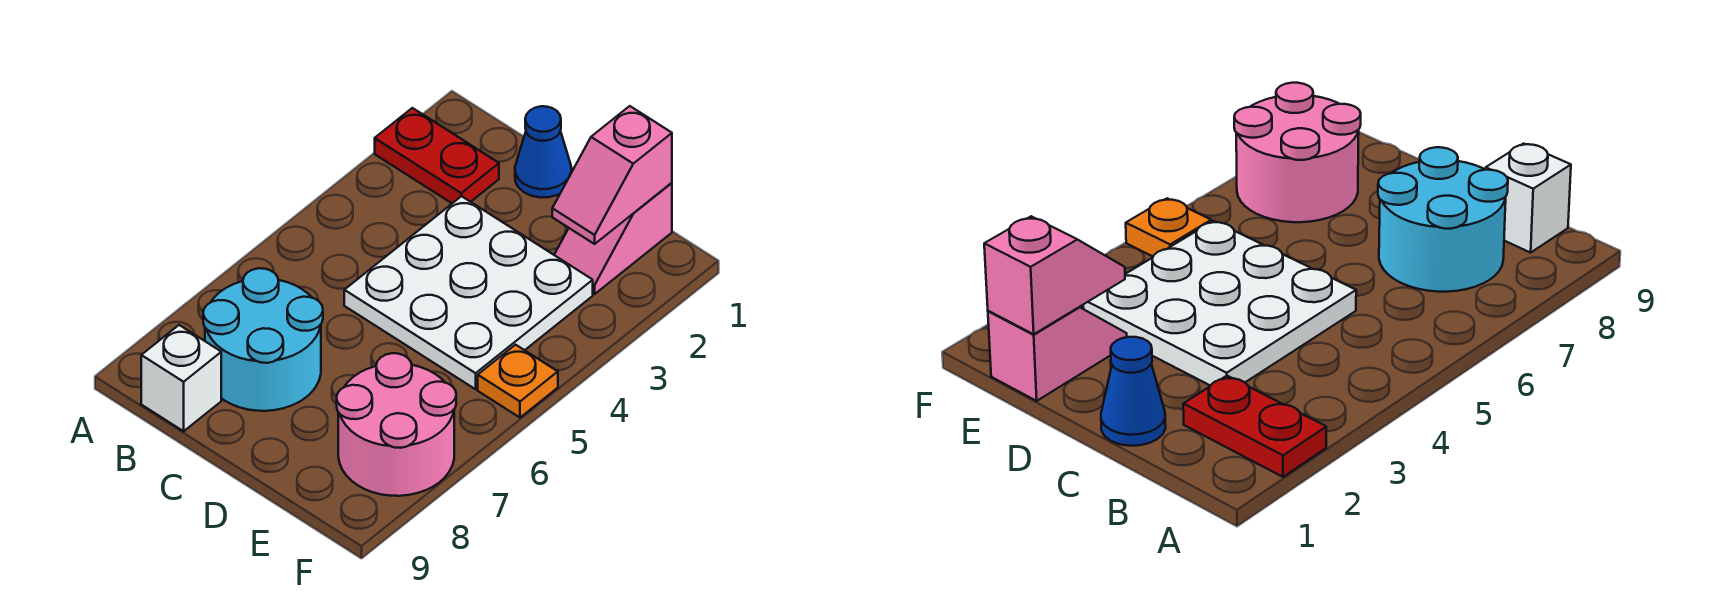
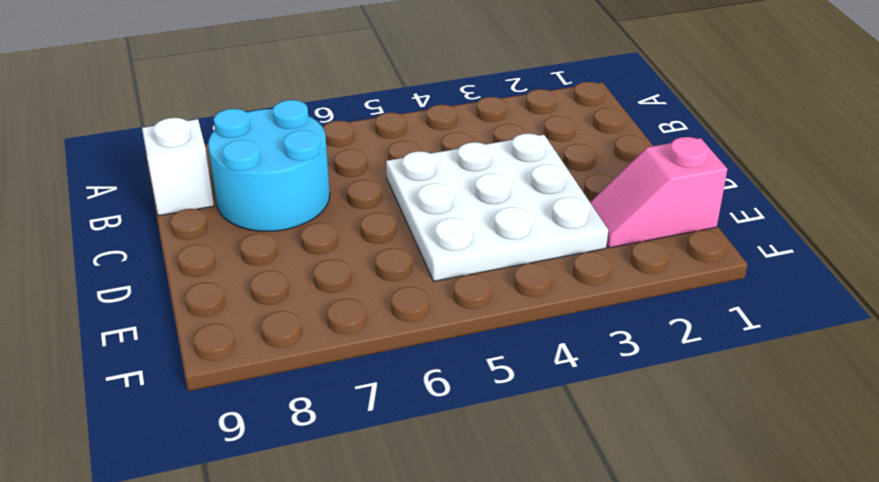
none -> red plate A2:B2 level 1
none -> blue cone C1 level 1

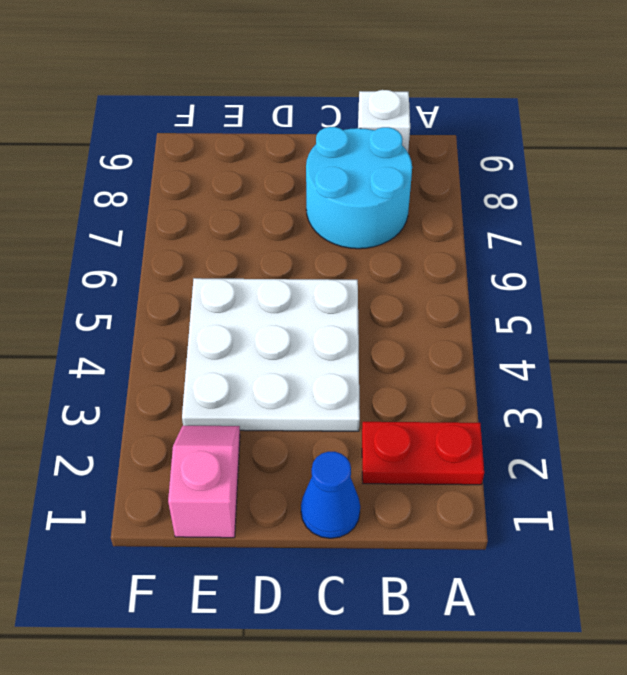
none -> pink round brick E7:F8 level 1
none -> orange plate F5 level 1

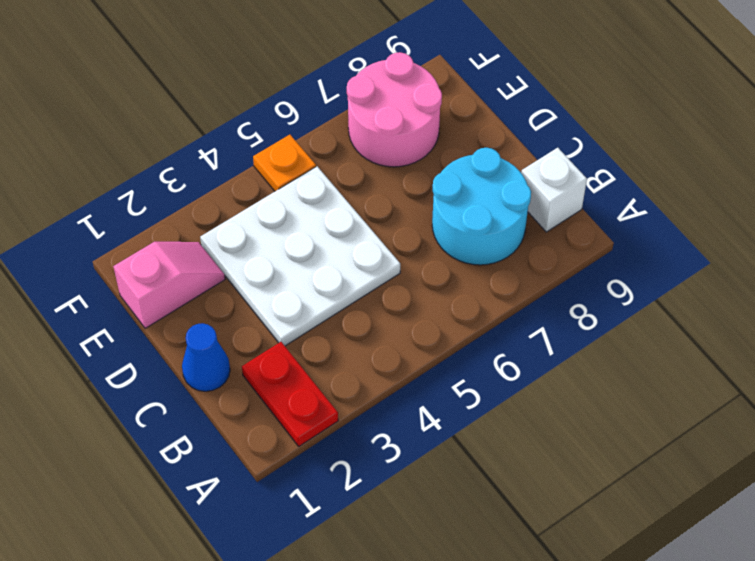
none -> pink slope E1:E2 level 2 top 1

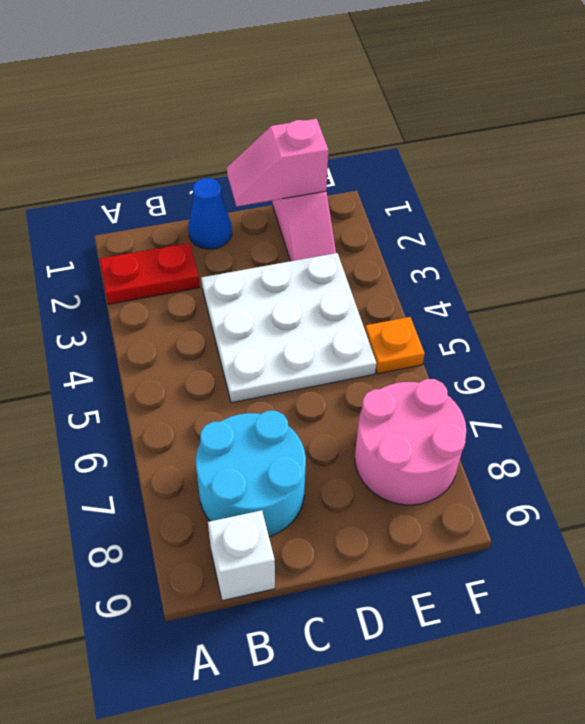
pink slope D1:E1 level 2 top E -> pink slope E1:E2 level 2 top 1

